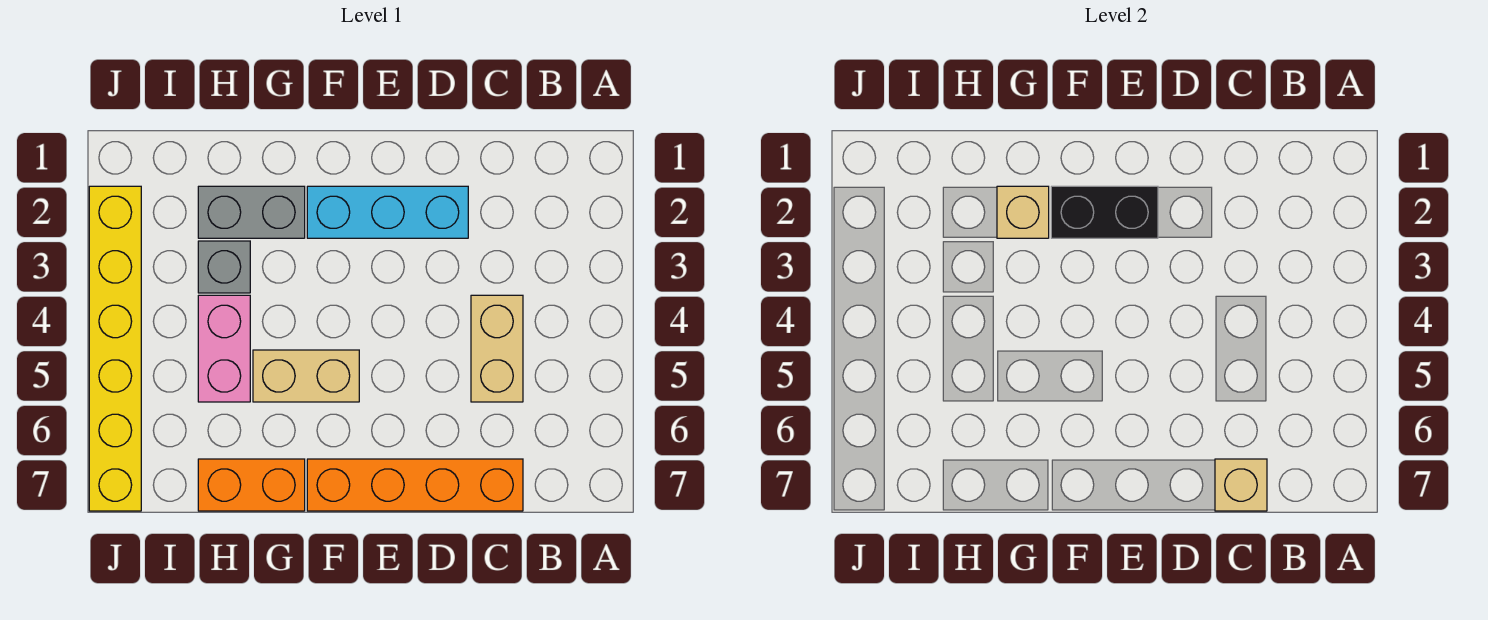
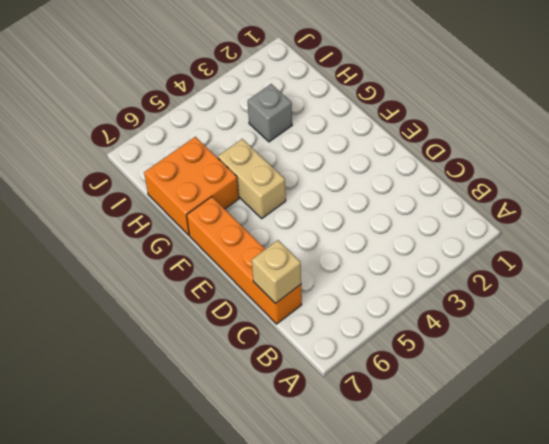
orange brick G6:H7 level 1 -> orange brick G7:H7 level 1
none -> tan brick C4:C5 level 1
none -> cyan brick D2:F2 level 1
none -> grey brick G2:H2 level 1

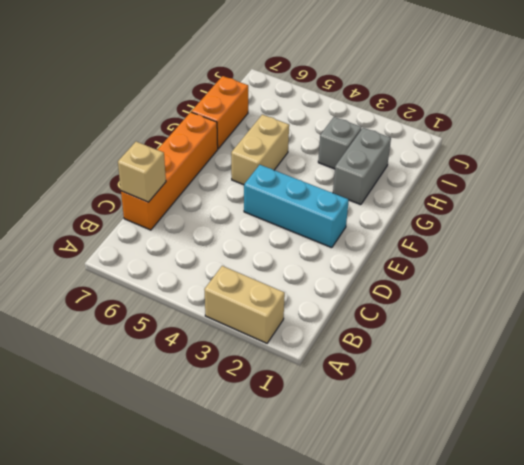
tan brick A2:A3 level 1 -> tan brick C4:C5 level 1
cyan brick E2:E4 level 1 -> cyan brick D2:F2 level 1
none -> pink brick H4:H5 level 1
none -> yellow brick J2:J7 level 1
none -> black brick E2:F2 level 2

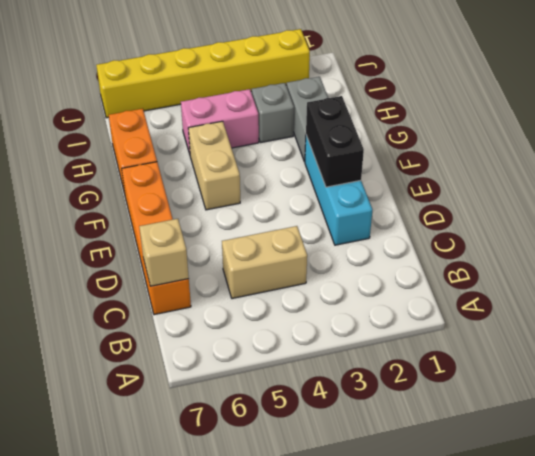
none -> tan brick G2 level 2

